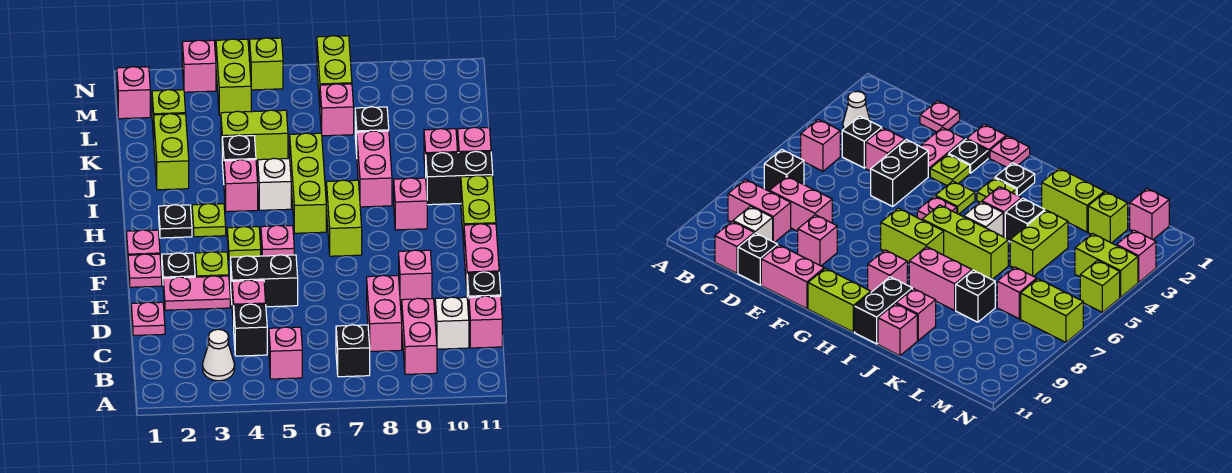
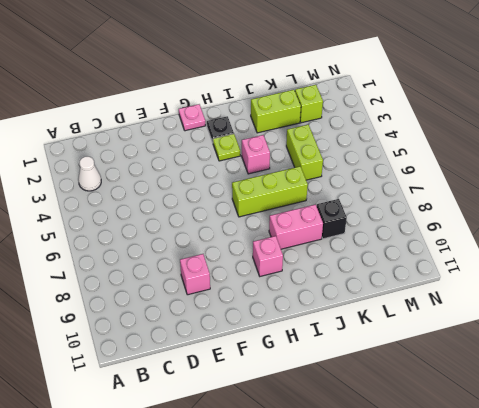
none -> pink brick B5 level 1
none -> black brick B7 level 1
none -> pink brick B9:C9 level 1
none -> black brick C4 level 1

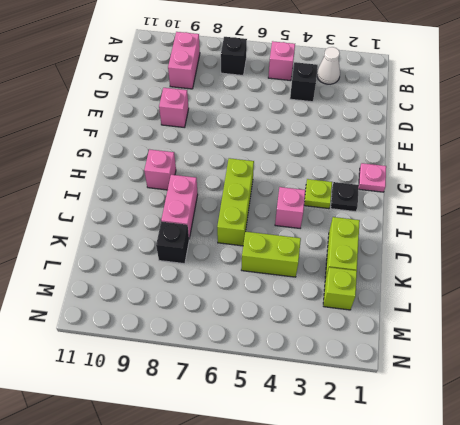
none -> pink brick C8:D8 level 1
none -> white brick C10 level 1
none -> pink brick C11 level 1
none -> pink plate D1 level 1

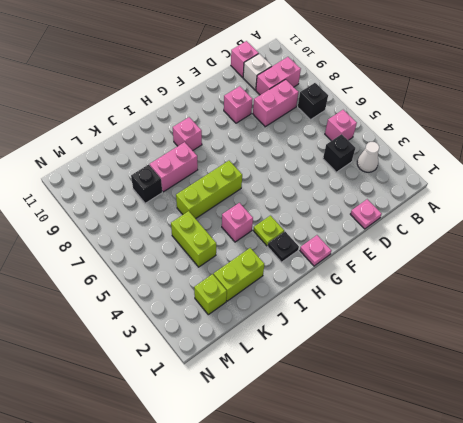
none -> pink brick D4 level 1
none -> black brick D11 level 1
none -> pink plate E2:E3 level 1
none -> black brick E4:E5 level 1

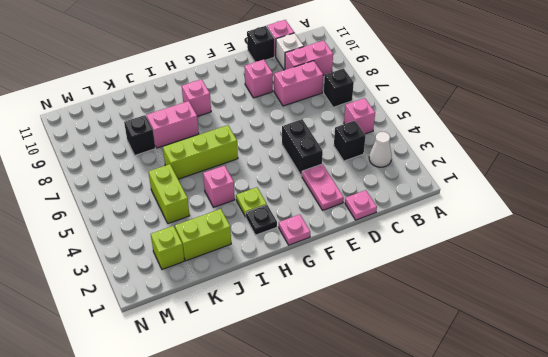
none -> pink brick D4 level 1
none -> pink brick E11:F11 level 1
none -> pink plate F1 level 1
none -> black plate F2 level 1

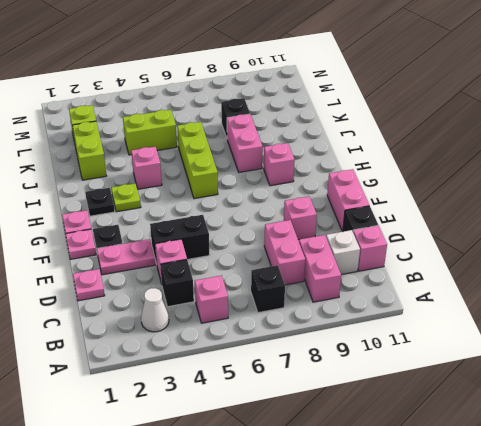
none -> lime plate F3 level 1
none -> lime plate G4 level 1
none -> pink plate G5 level 1
none -> lime brick G7:H7 level 1

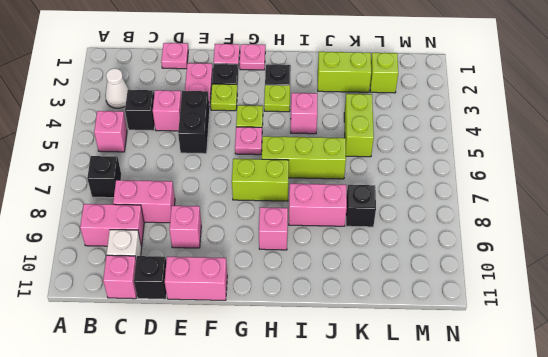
none -> lime brick G11:H11 level 1
none -> white brick I5 level 1
none -> black brick I10:I11 level 1
none -> black brick J4 level 1

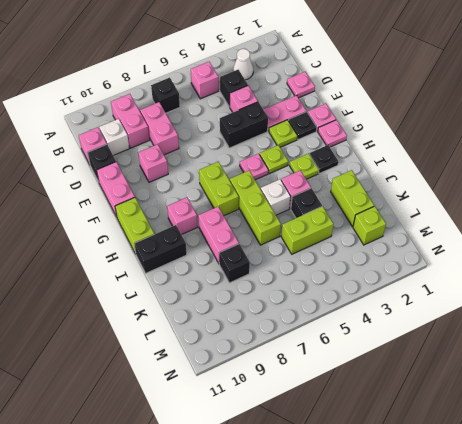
none -> pink brick J10 level 1
none -> pink brick J11 level 1
none -> pink brick L7 level 1
none -> pink brick M1 level 1

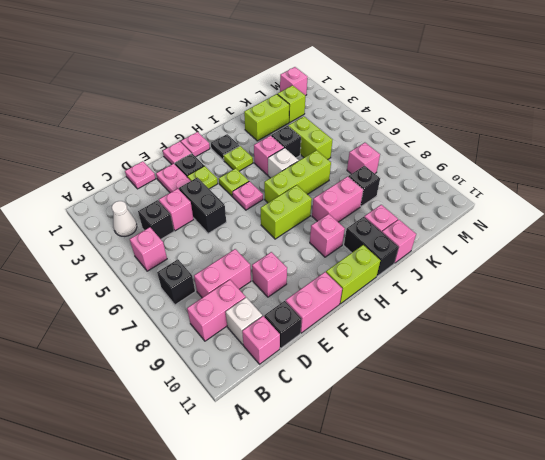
none -> lime brick M4:N4 level 1
none -> lime brick M7:N7 level 1
none -> pink brick N3 level 1
none -> lime brick N5 level 1

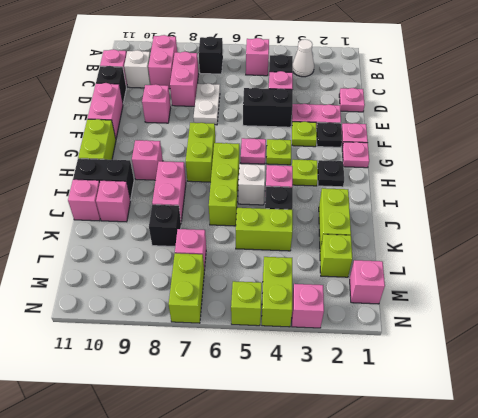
white plate D7:E7 level 1 -> none

